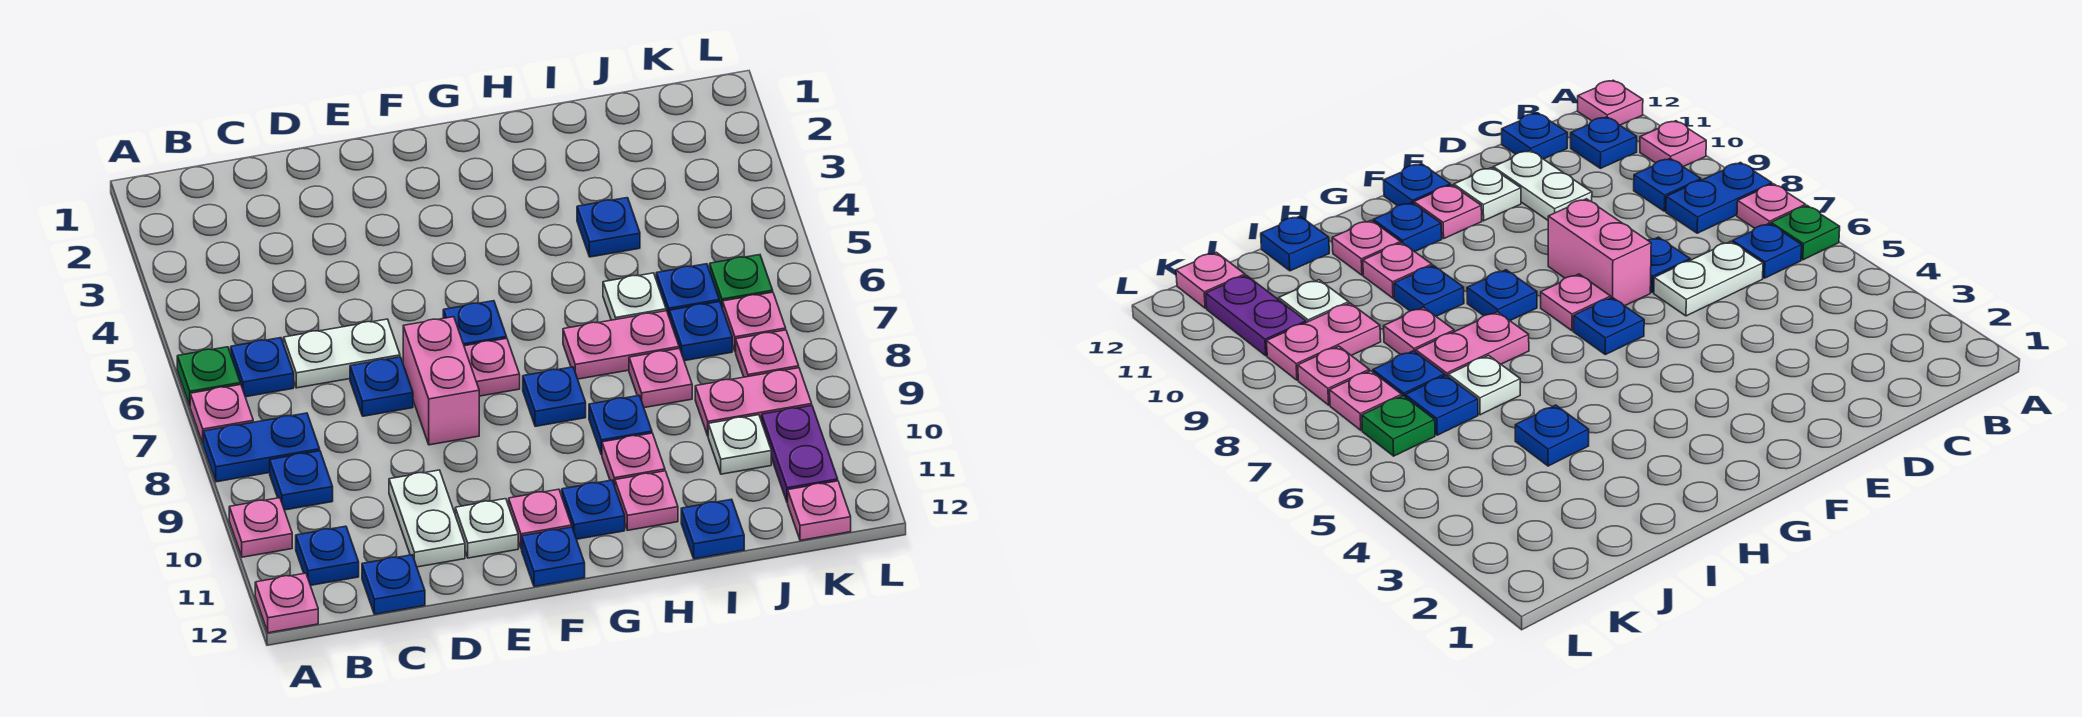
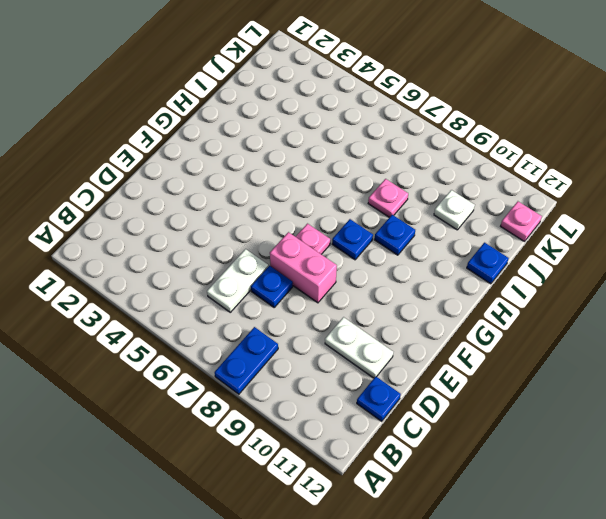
none -> green plate A6 level 1
none -> pink plate A7 level 1
none -> pink plate A10 level 1
none -> pink plate A12 level 1

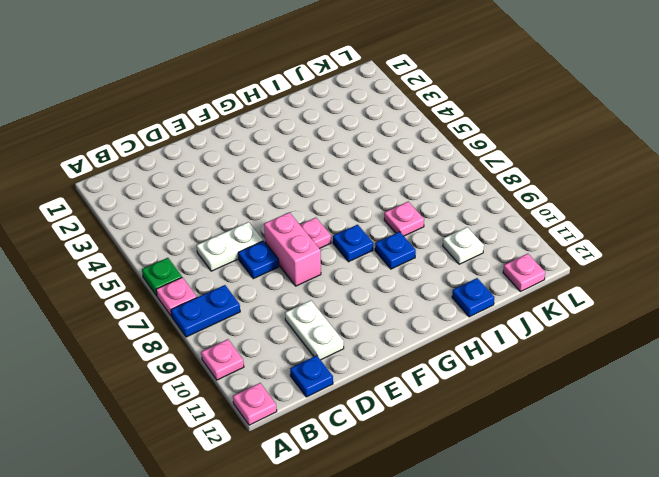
none -> blue plate B6 level 1
none -> blue plate B9 level 1
none -> blue plate B11 level 1
none -> white plate E11 level 1

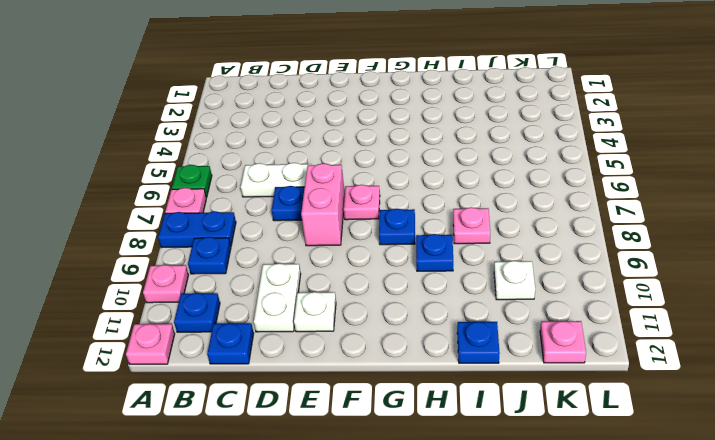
none -> blue plate B6 level 1
none -> blue plate F6 level 1
none -> pink plate F11 level 1
none -> blue plate F12 level 1

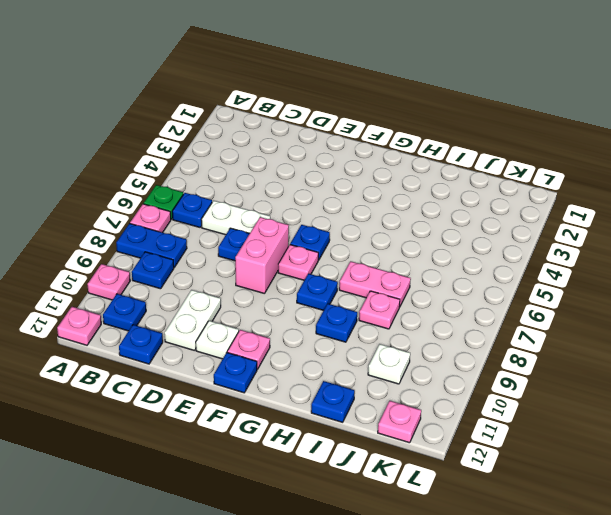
none -> blue plate G11 level 1
none -> pink plate H10 level 1
none -> pink plate H11 level 1
none -> blue plate I4 level 1

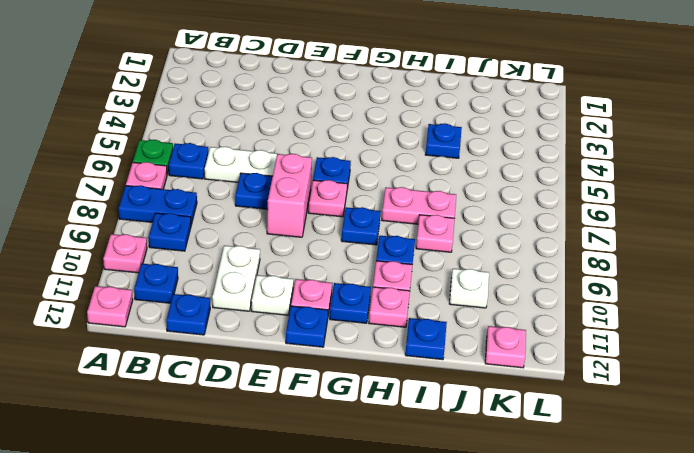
none -> white plate I6 level 1
none -> blue plate J6 level 1
none -> blue plate J7 level 1
none -> pink plate J9:K9 level 1

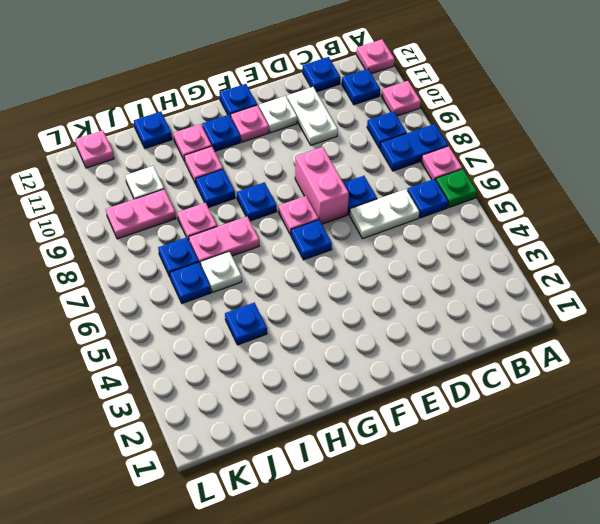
none -> green plate K6 level 1
none -> pink plate K7 level 1
none -> pink plate K8 level 1
none -> purple plate K10:K11 level 1

